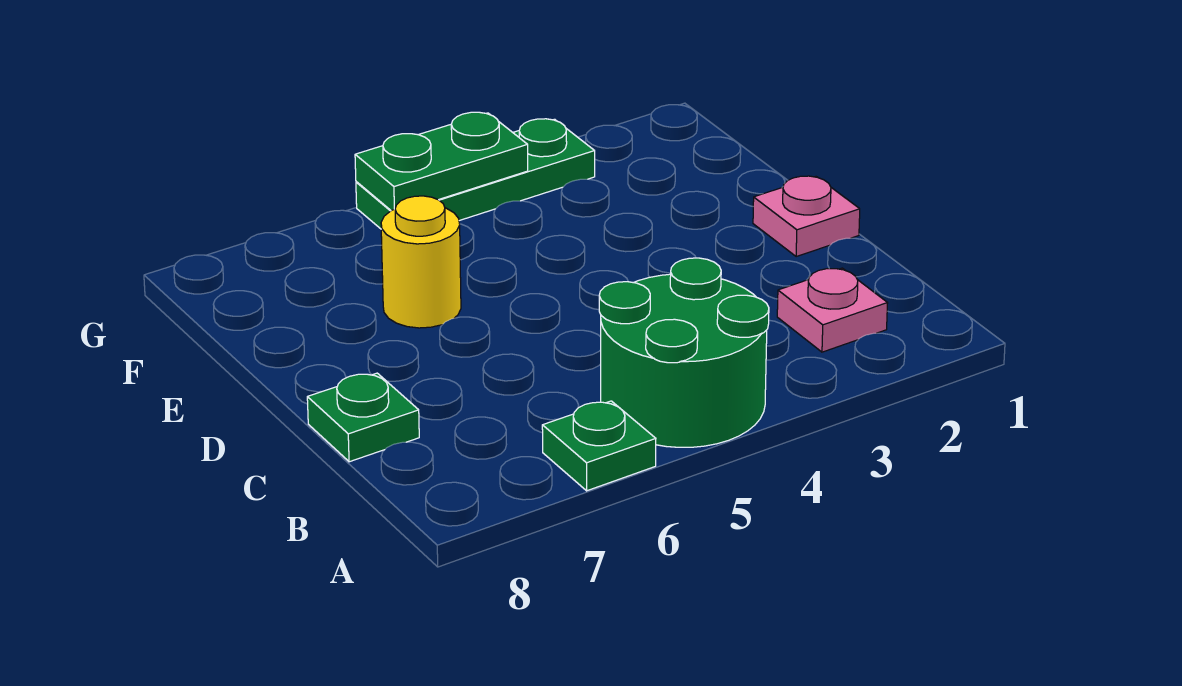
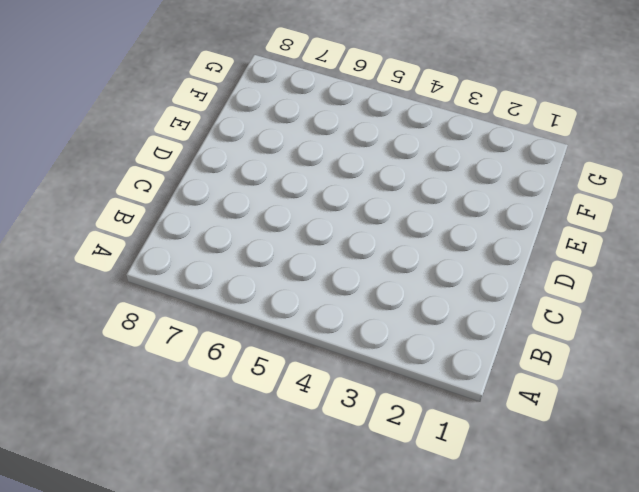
none -> green round brick A4:B5 level 1
none -> green plate A6 level 1

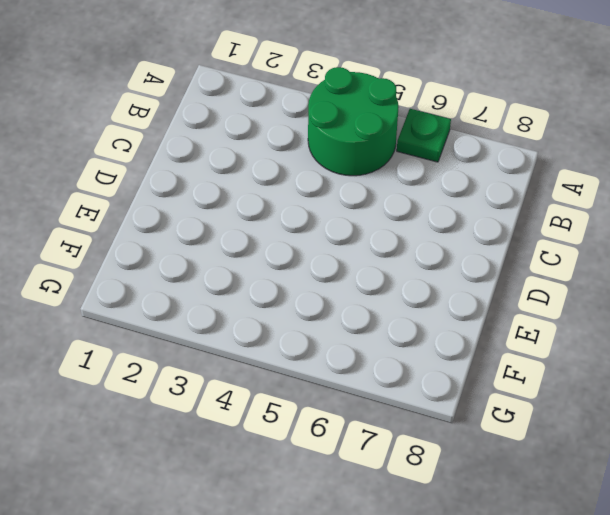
none -> pink plate B2 level 1
none -> green plate C8 level 1

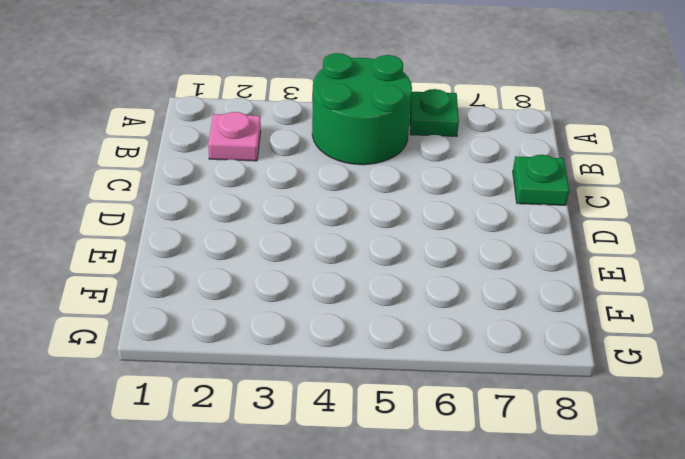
none -> pink plate D1 level 1
none -> yellow round brick E6 level 1

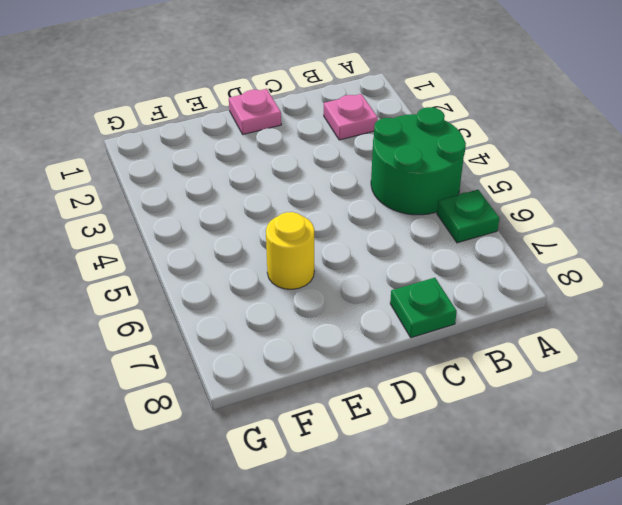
none -> green plate G3:G5 level 1
none -> green plate G4:G5 level 2

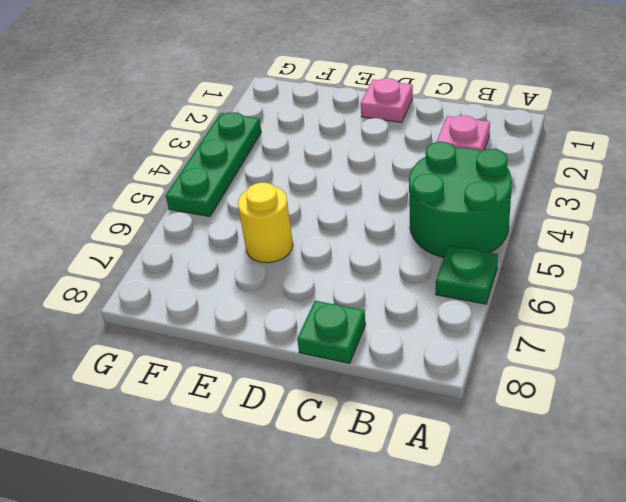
none -> green plate G4:G5 level 2

